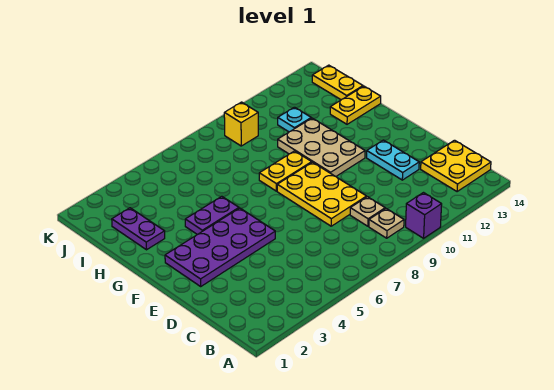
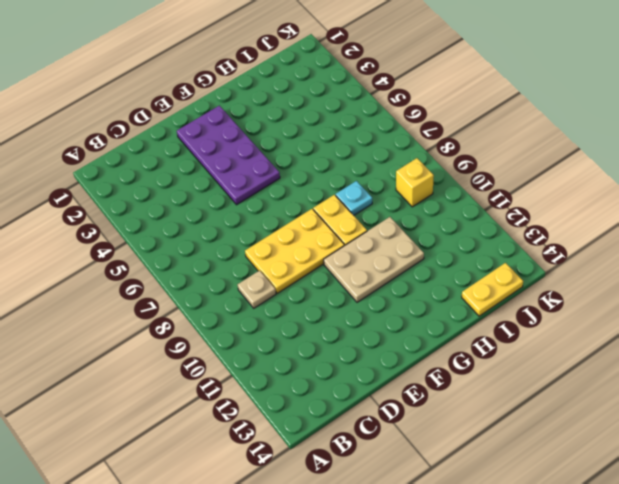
cyan plate H8 level 1 -> cyan plate I11 level 1
none -> purple brick A10 level 1
none -> tan plate B9 level 1
none -> yellow plate B13:C14 level 1

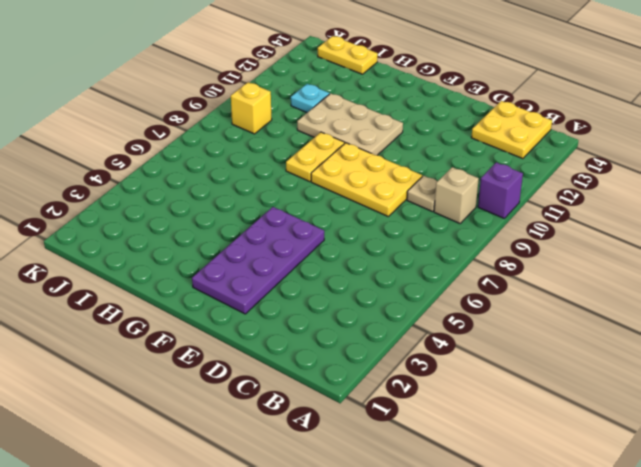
tan brick B9 level 1 -> tan plate B9 level 1
none -> cyan plate D12:E12 level 1
none -> purple plate G4:G5 level 1
none -> purple plate H2:I2 level 1

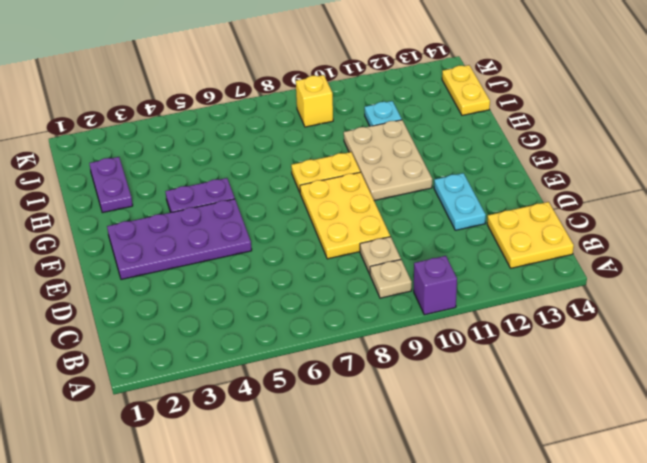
none -> yellow plate H13:H14 level 1

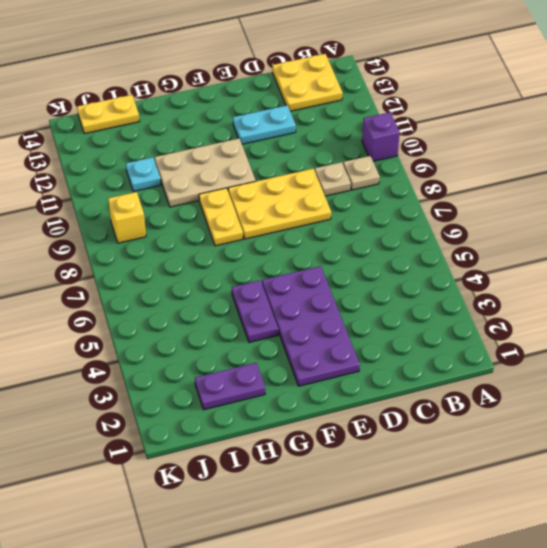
none -> yellow plate H13:H14 level 1

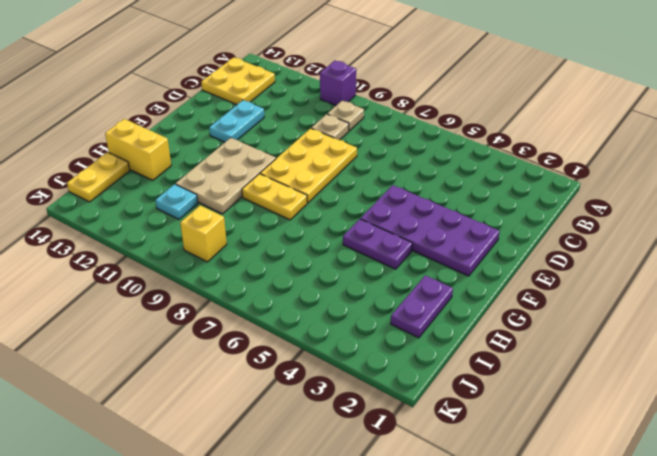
yellow brick H13:H14 level 1 -> yellow plate H13:H14 level 1

